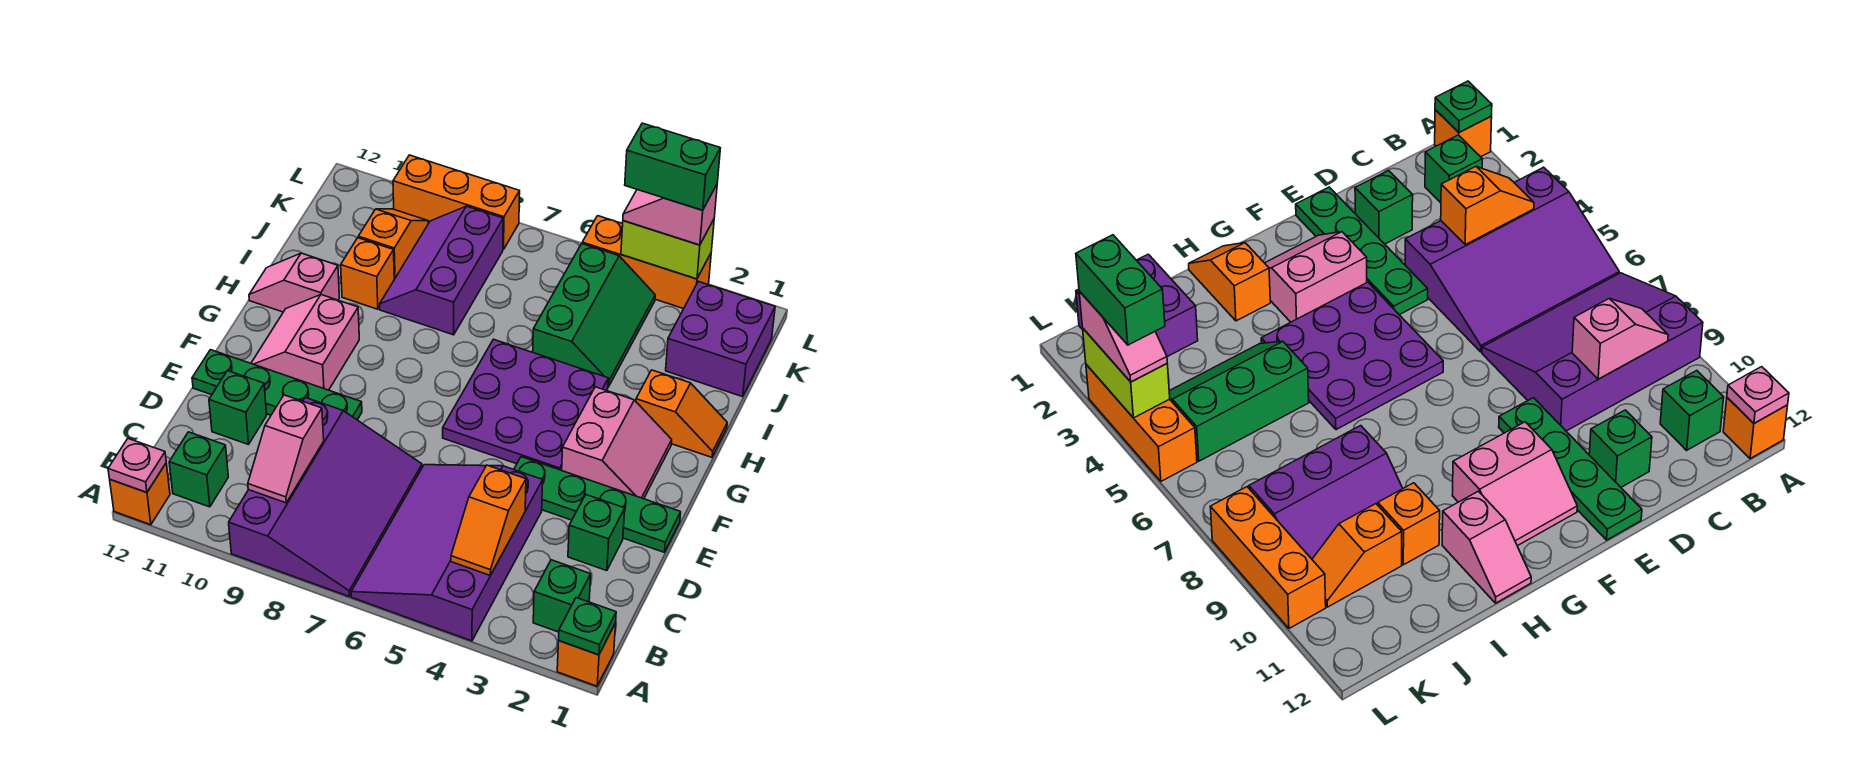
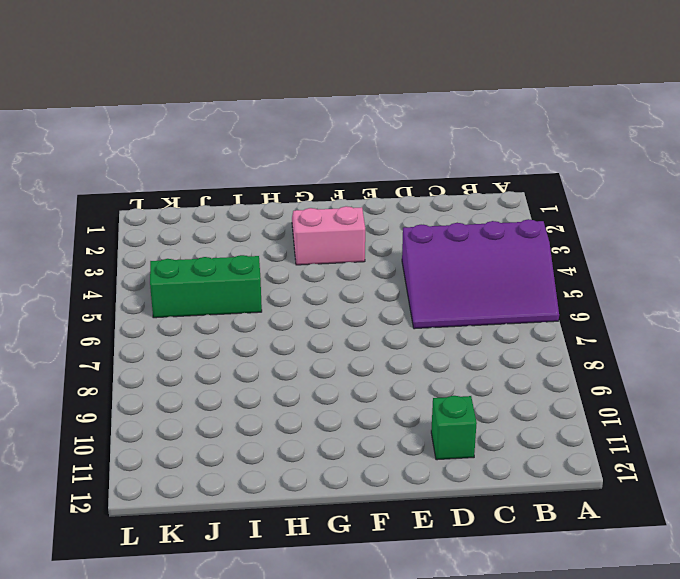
none -> orange brick A1 level 1
none -> purple slope A7:D9 level 1 top 9
none -> orange brick A12 level 1

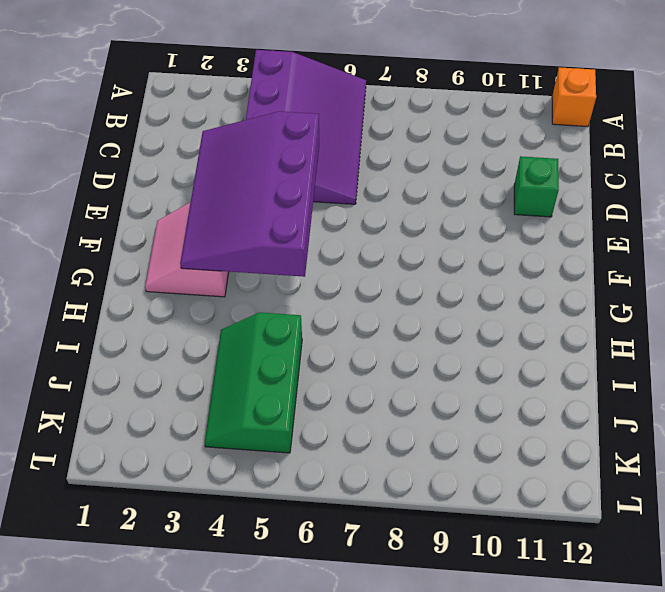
purple slope D3:G5 level 2 top 5 -> purple slope A7:D9 level 1 top 9
none -> orange brick A1 level 1
none -> green brick B2 level 1
none -> green brick B11 level 1

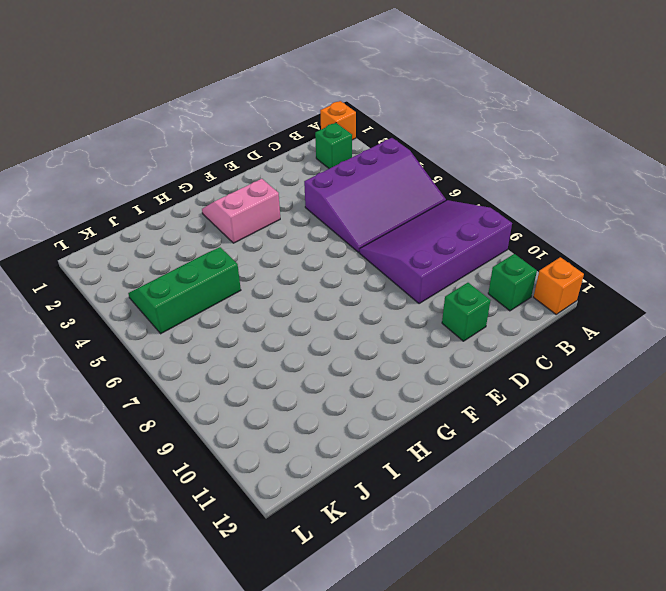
none -> green brick D2 level 1
none -> green plate E1:E4 level 1
none -> green plate E9:E12 level 1

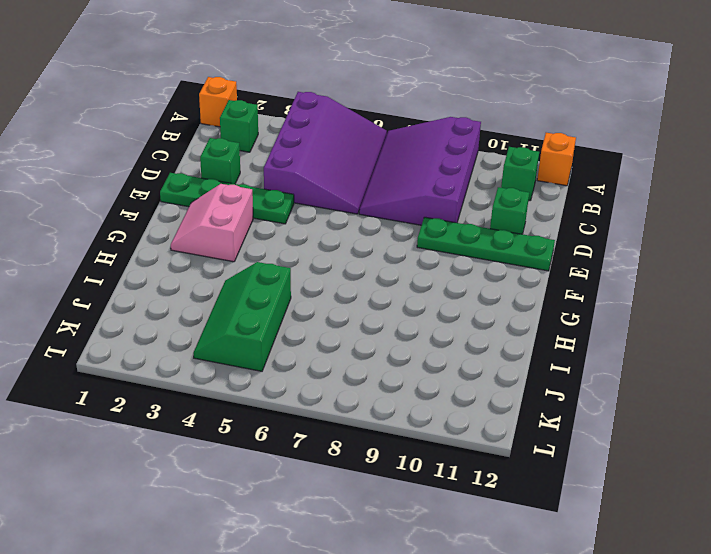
none -> purple plate F4:H6 level 1
none -> pink slope F10:G11 level 1 top 10
none -> orange slope H1:H2 level 1 top 2

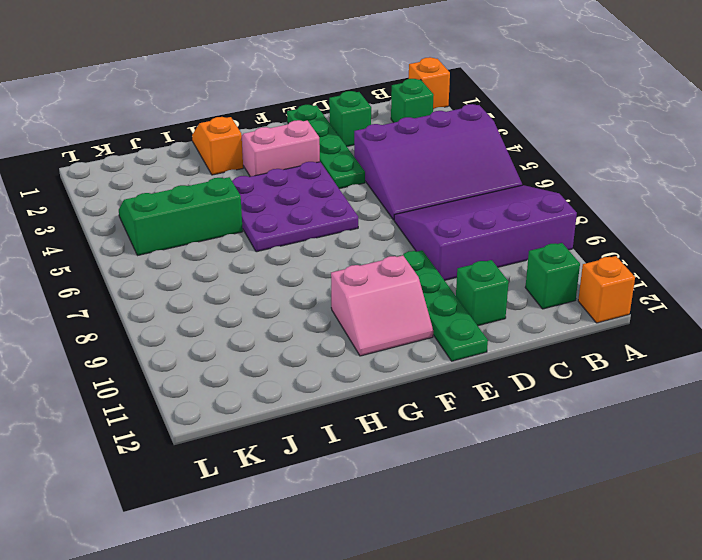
none -> pink slope H11:H12 level 1 top 11
none -> purple slope I8:K9 level 1 top 8
none -> orange brick I10 level 1

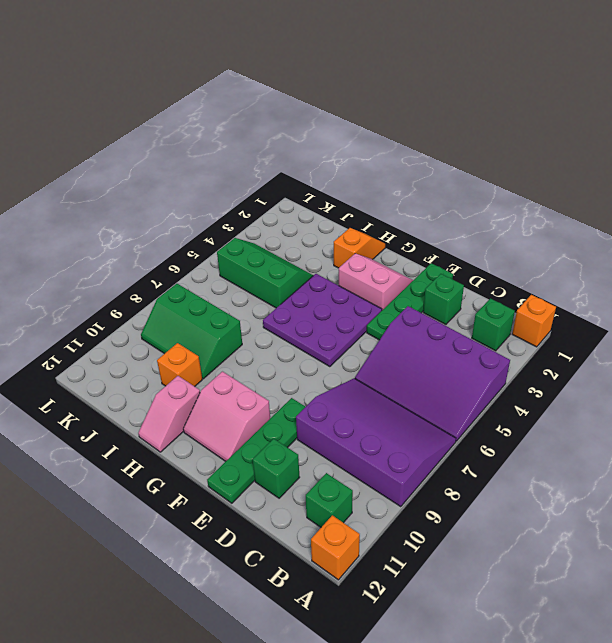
green slope I8:K9 level 1 top 8 -> purple slope I8:K9 level 1 top 8
none -> purple brick J1:K2 level 1
none -> orange slope J10:K10 level 1 top J
none -> orange brick L3:L5 level 1

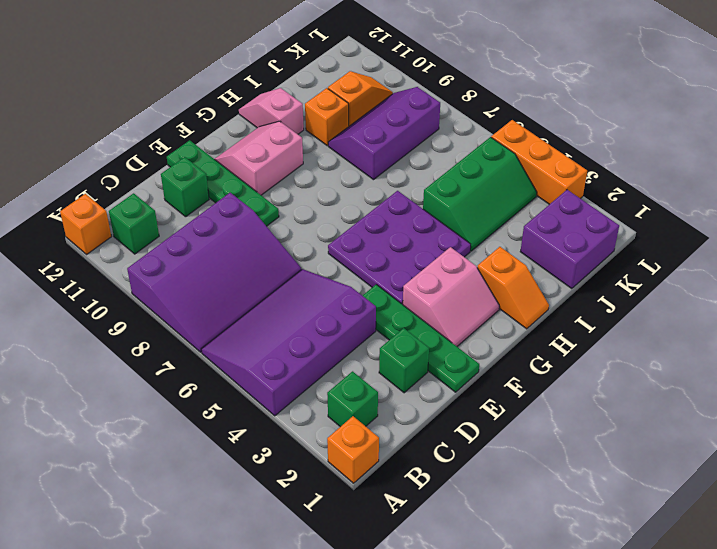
none -> orange brick L8:L10 level 1
none -> green plate A1 level 2
none -> pink plate A12 level 2

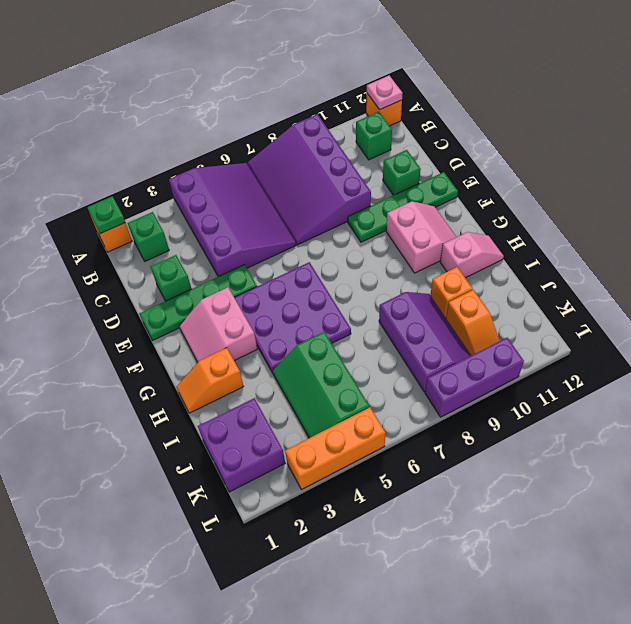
purple brick L8:L10 level 1 -> orange brick L8:L10 level 1
none -> orange slope B4:C4 level 2 top C
none -> pink slope B9:C9 level 2 top C
none -> lime brick L3:L4 level 2

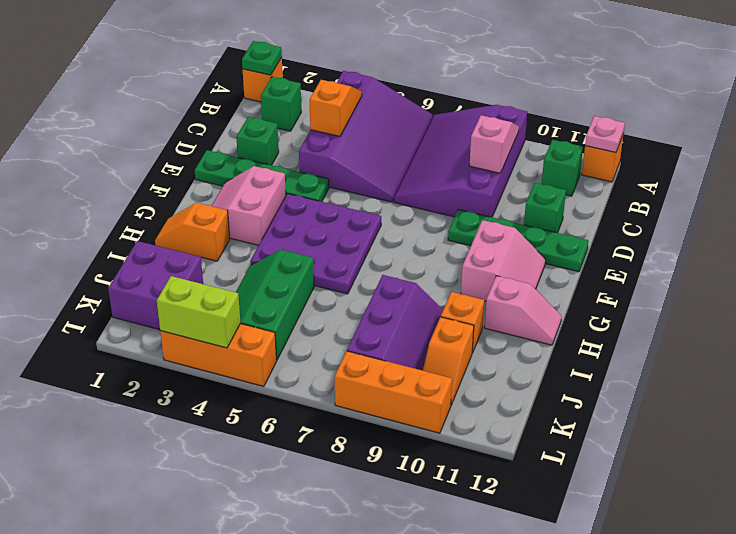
none -> pink slope L3:L4 level 3 top 3
none -> green brick L3:L4 level 4

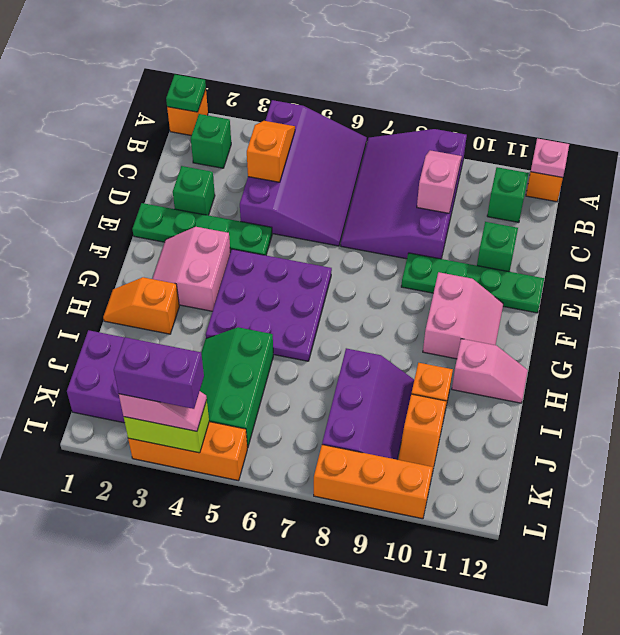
purple brick L3:L4 level 4 -> green brick L3:L4 level 4

